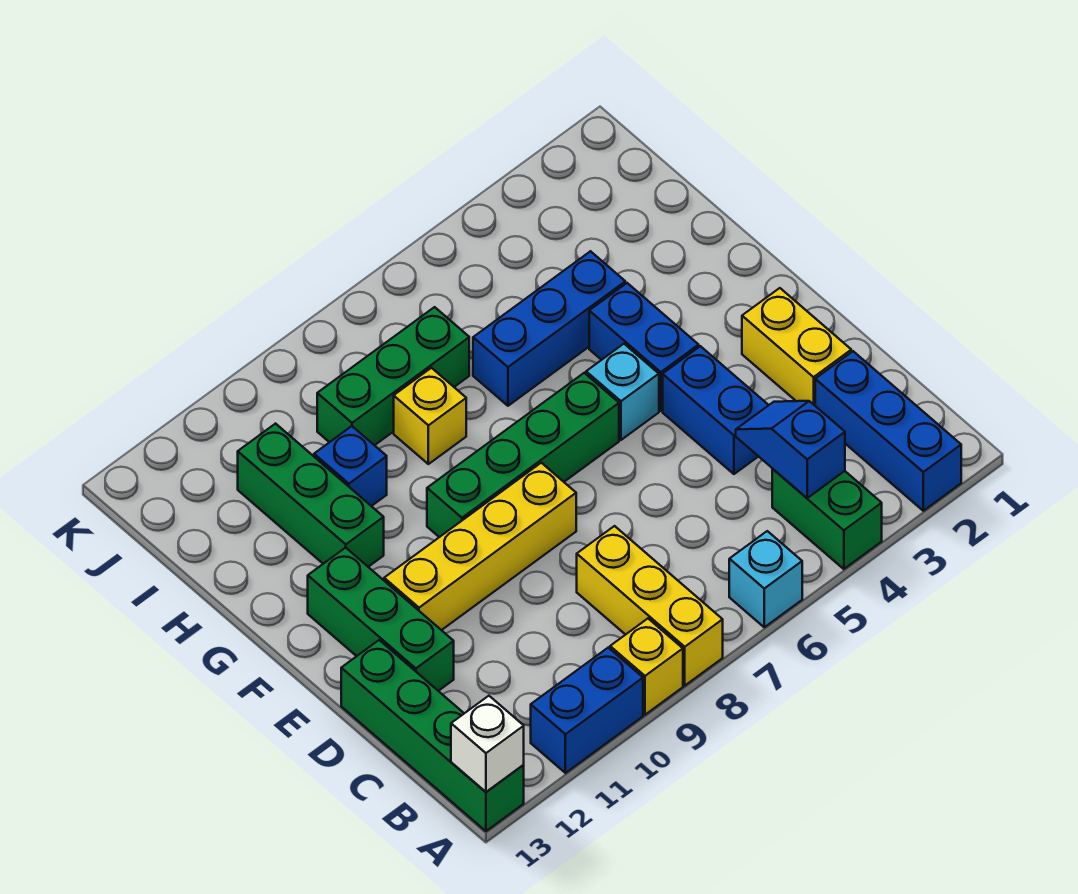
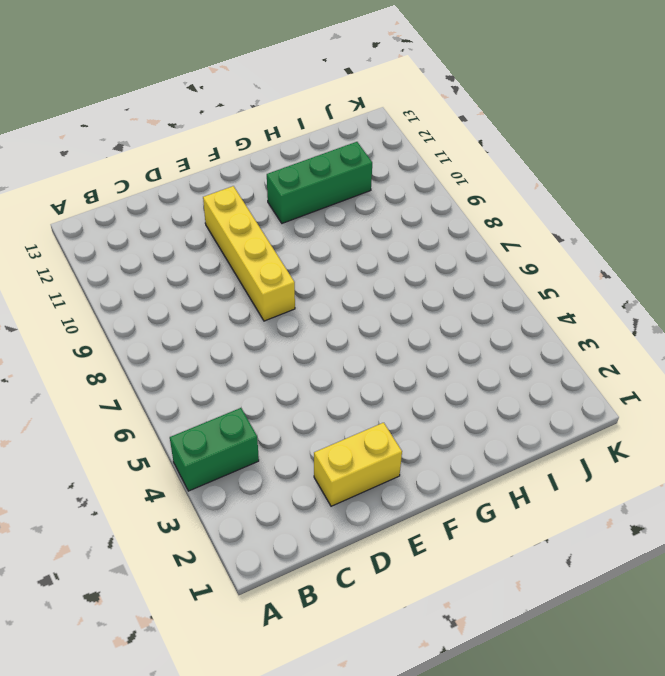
none -> blue brick A2:C2 level 1
none -> cyan brick A6 level 1
none -> yellow brick A8:C8 level 1

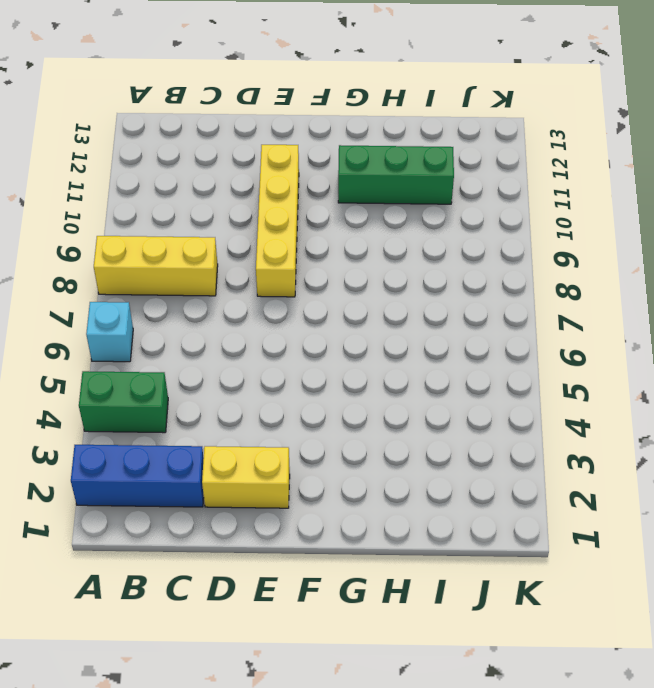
none -> yellow brick A9 level 1
none -> blue brick A10:A11 level 1
none -> green brick A13:D13 level 1

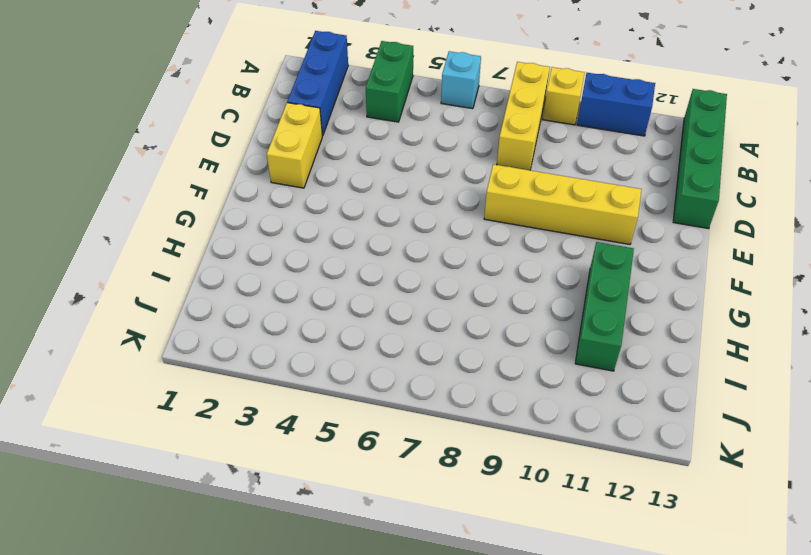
none -> blue brick D4:E4 level 1
none -> green brick D12:F12 level 1
none -> blue brick F4:G4 level 1

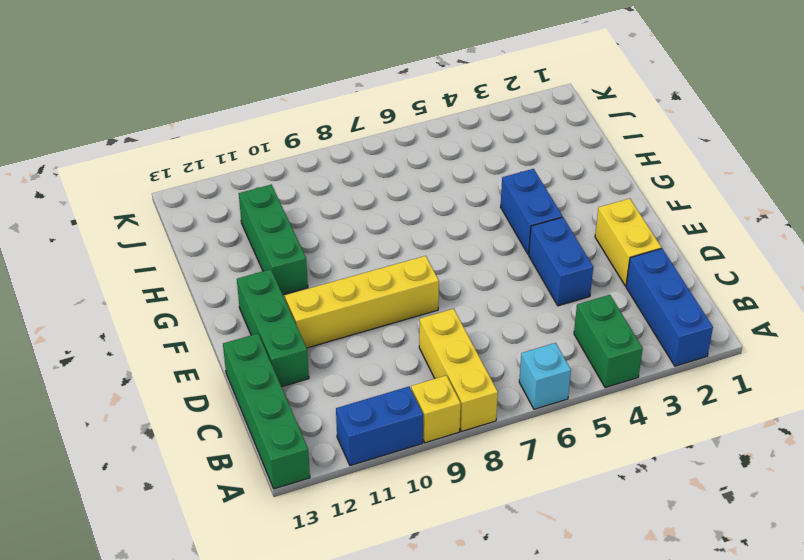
none -> cyan brick F5 level 1
none -> green brick F6:F9 level 1
none -> blue brick H4:H6 level 1

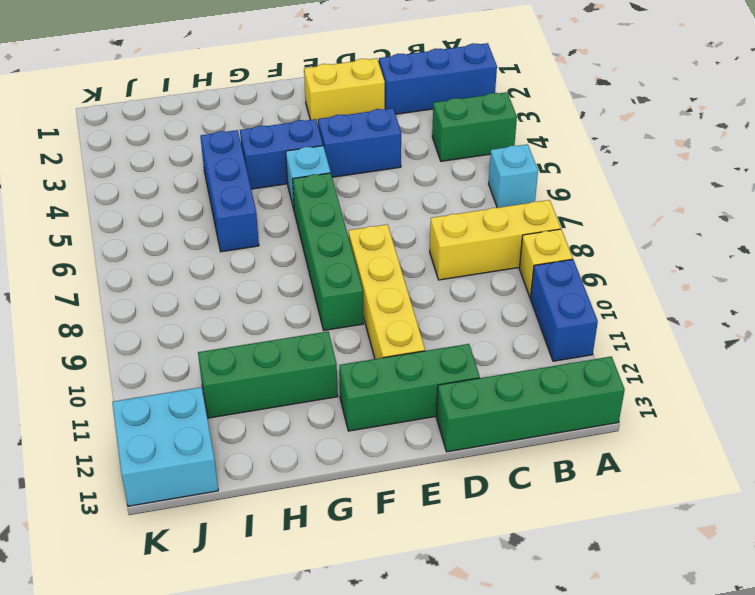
cyan brick J12:K13 level 1 -> none
none -> yellow brick H8 level 1
none -> blue brick H10 level 1
none -> green brick I7:I9 level 1

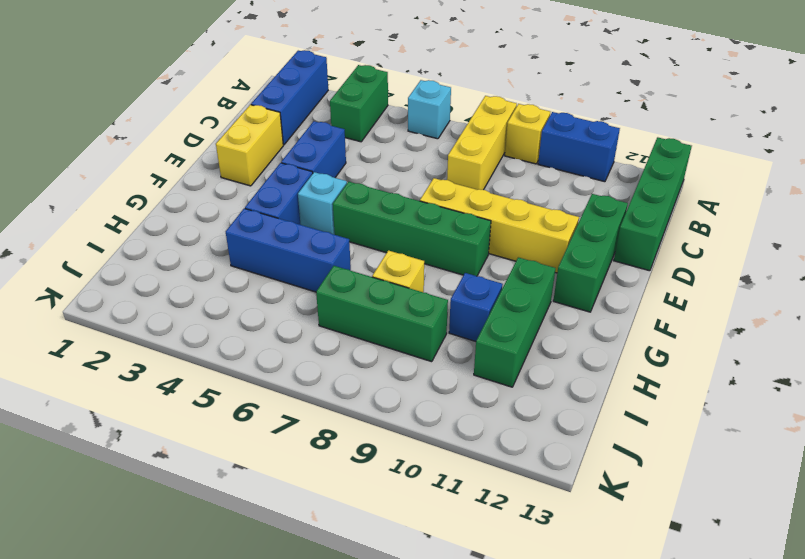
none -> white brick A13 level 2
none -> blue slope B4:C4 level 2 top B

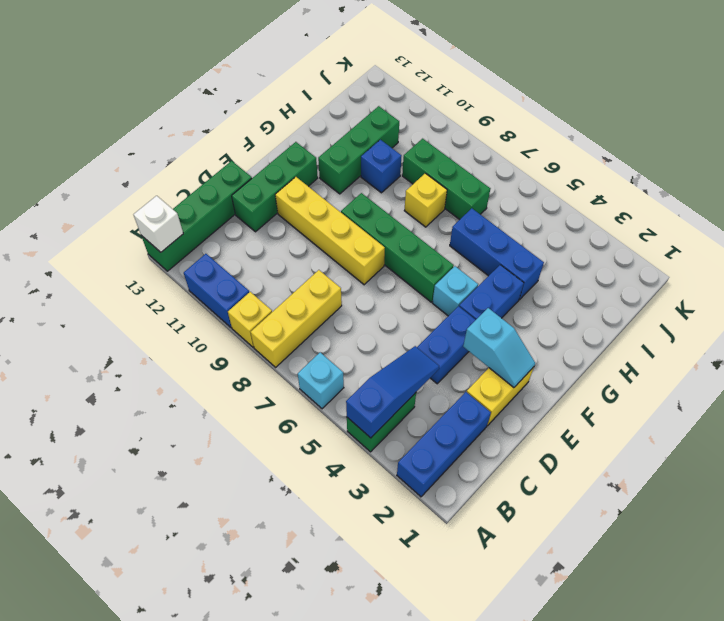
blue slope A4:C4 level 2 top A -> blue slope B4:C4 level 2 top B
cyan slope E2:E3 level 2 top 3 -> none

